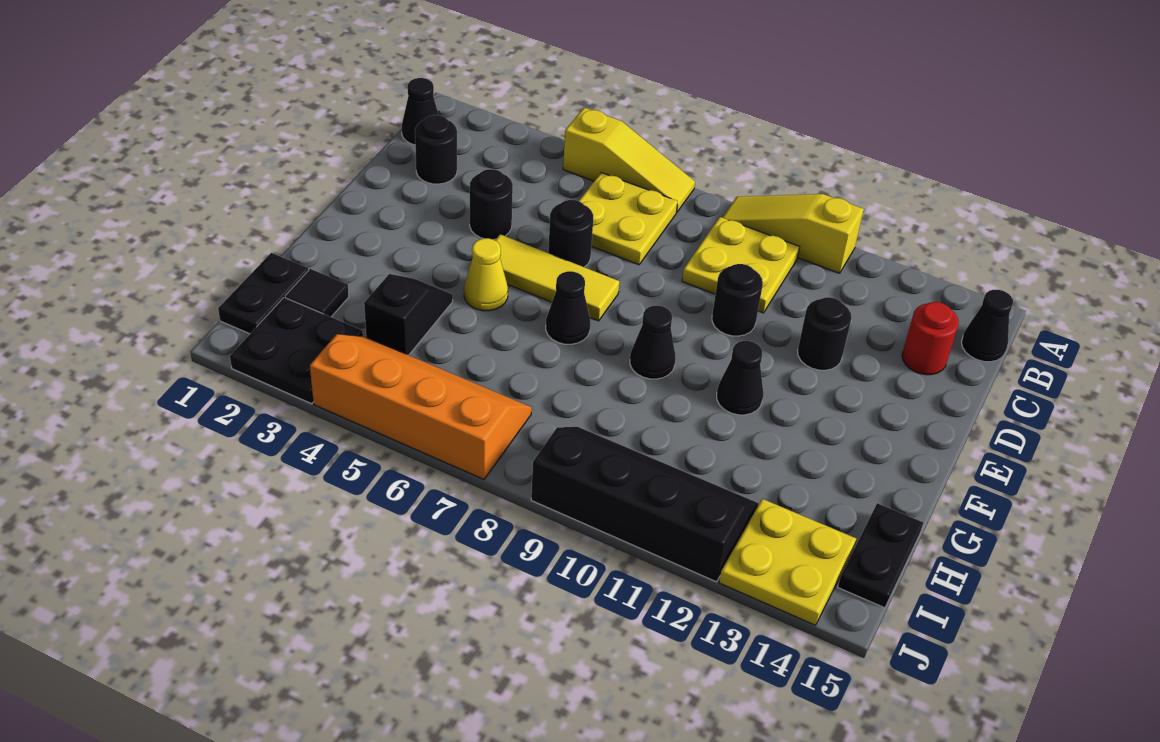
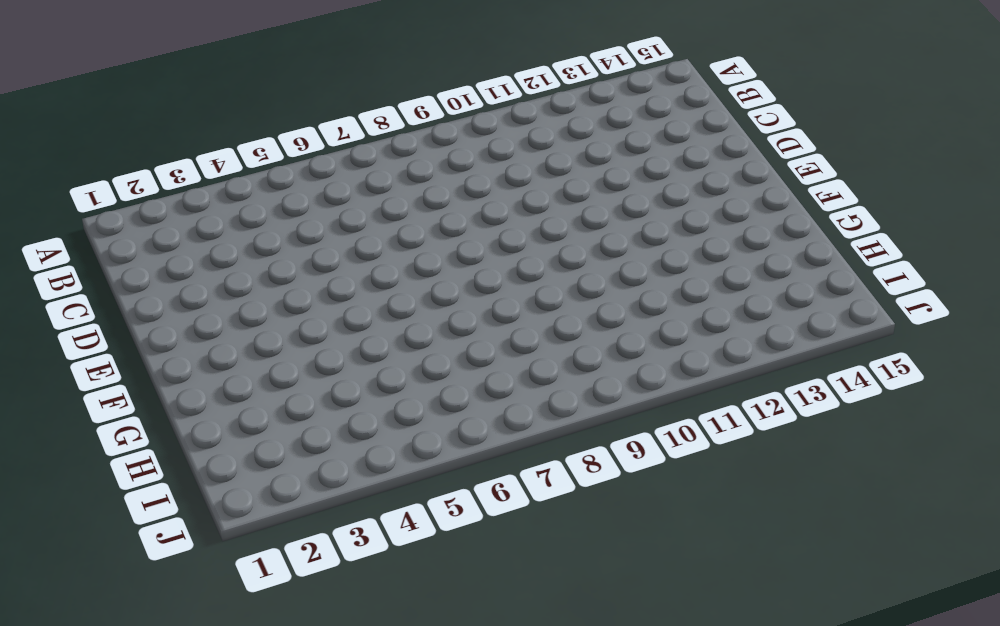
none -> yellow slope A5:A7 level 1 top 5
none -> yellow slope A9:A11 level 1 top 11
none -> black cone B1 level 1

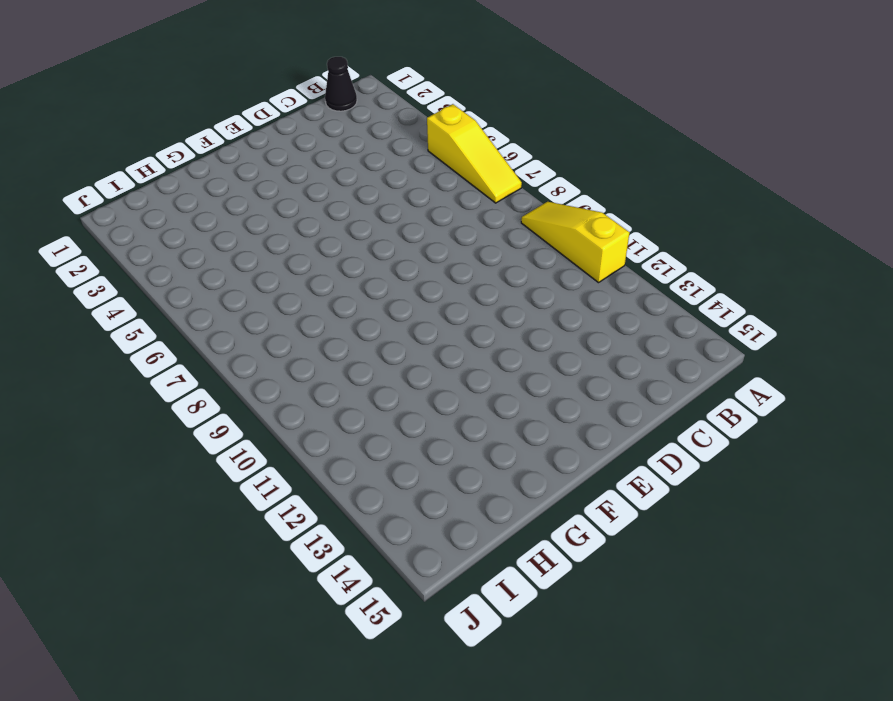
none -> yellow plate B6:C7 level 1
none -> yellow plate B9:C10 level 1
none -> black cone B15 level 1

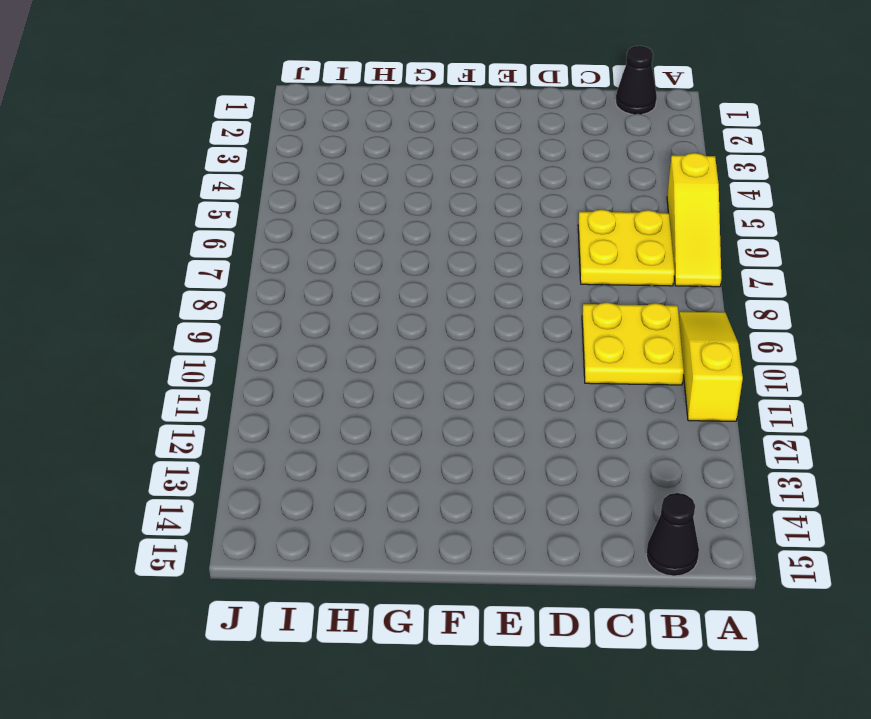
none -> black round brick C2 level 1
none -> red round brick C14 level 1
none -> black round brick D4 level 1

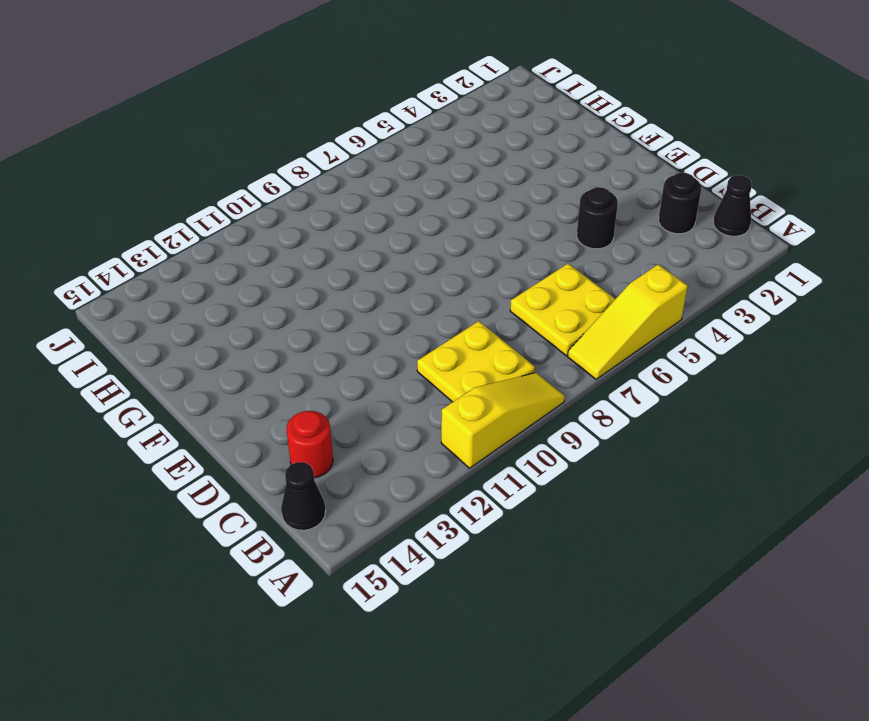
none -> black round brick D6 level 1
none -> black round brick D10 level 1
none -> black round brick D12 level 1

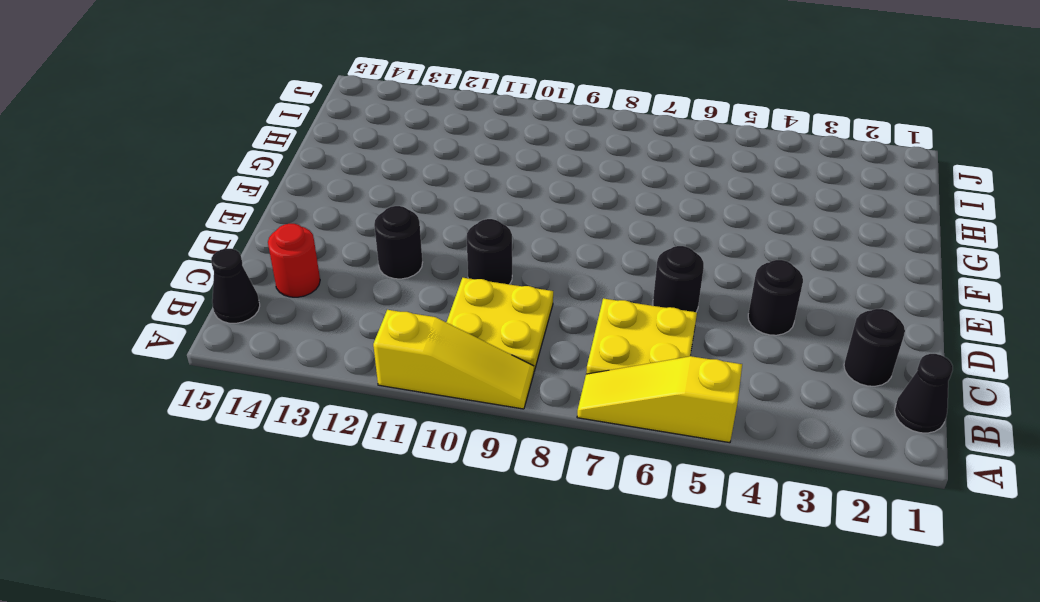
none -> yellow tile E5:E7 level 1
none -> yellow cone F5 level 1
none -> black cone F7 level 1

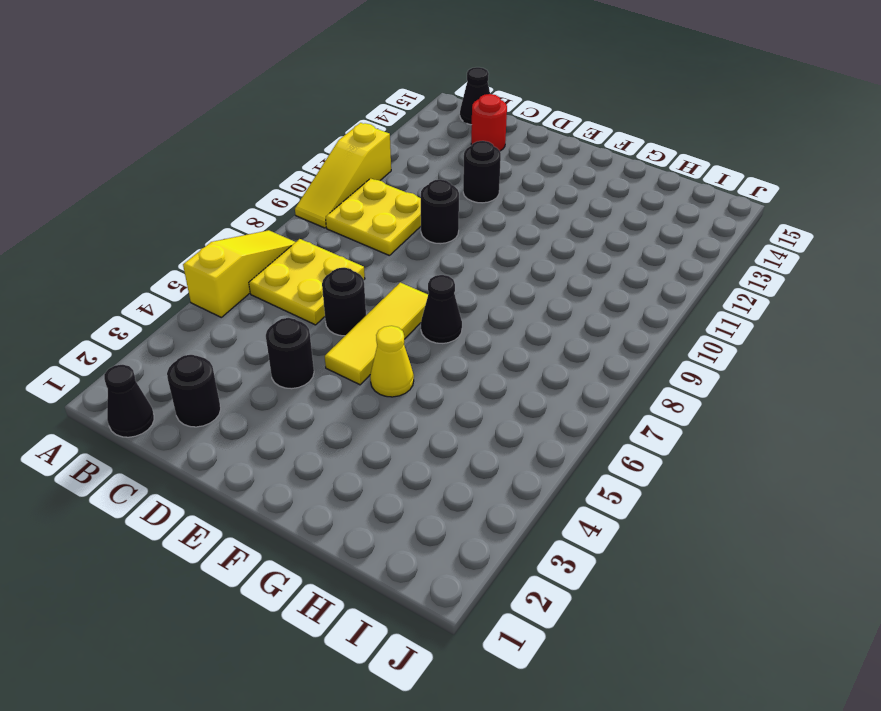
none -> black cone F9 level 1
none -> black cone F11 level 1
none -> black slope G4:H4 level 1 top H

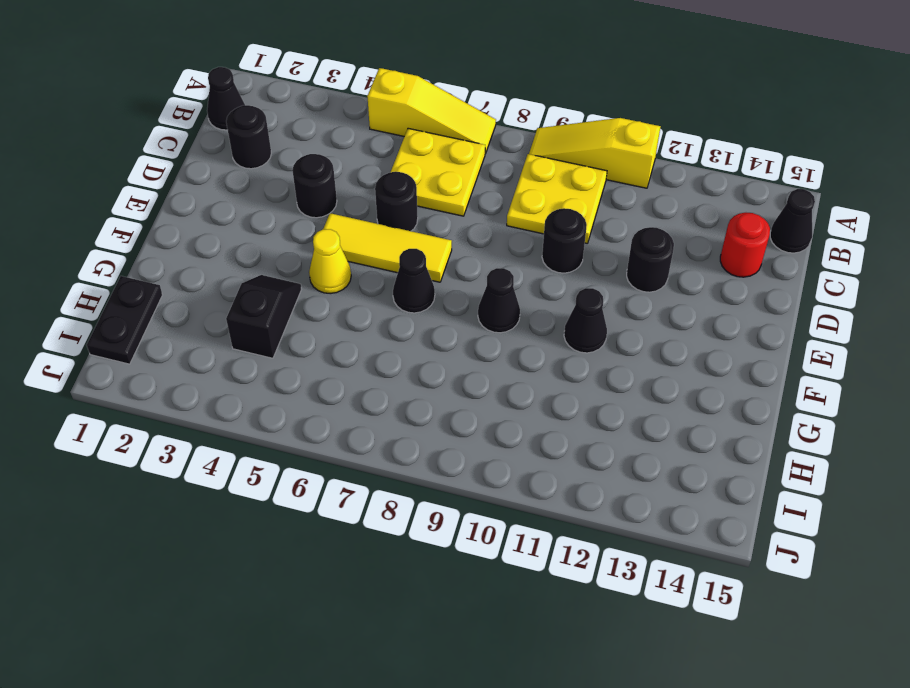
none -> black tile H2 level 1
none -> black plate H15:I15 level 1
none -> black plate I2:J3 level 1

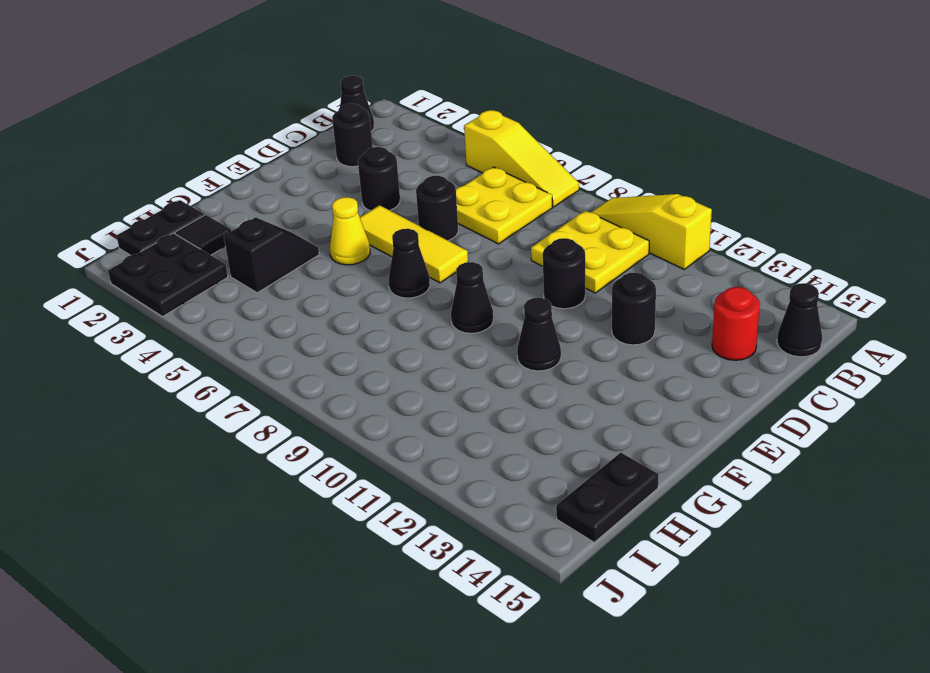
none -> orange slope I4:J7 level 1 top J
none -> black slope I9:J12 level 1 top J
none -> yellow plate I13:J14 level 1

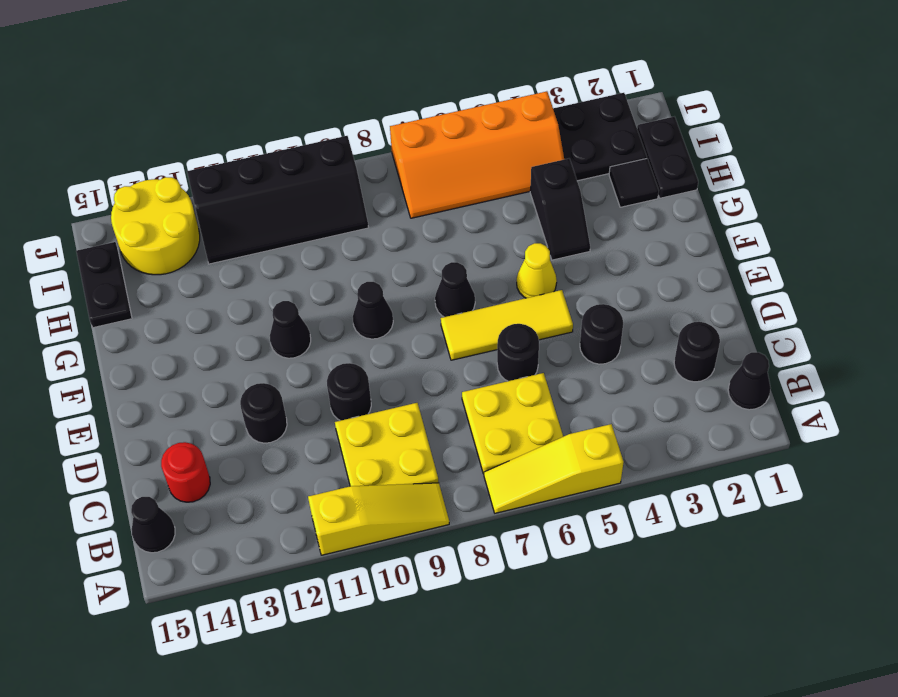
yellow round brick I13:J14 level 1 -> yellow plate I13:J14 level 1

